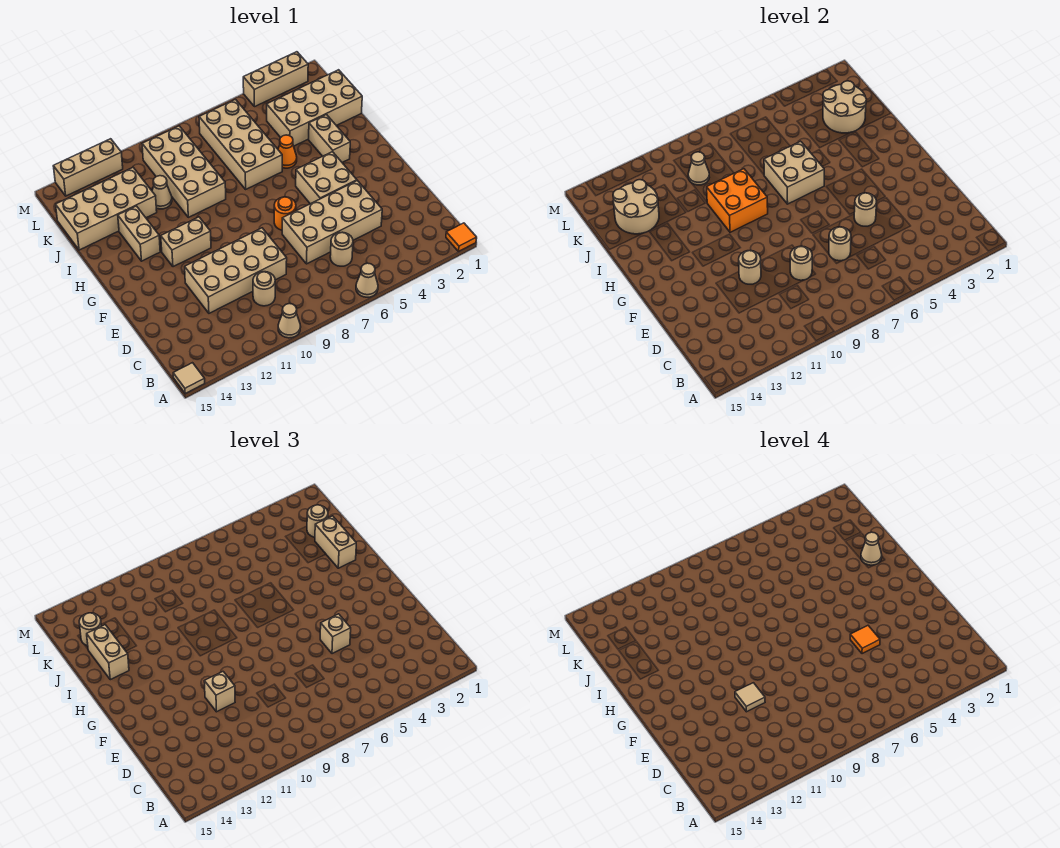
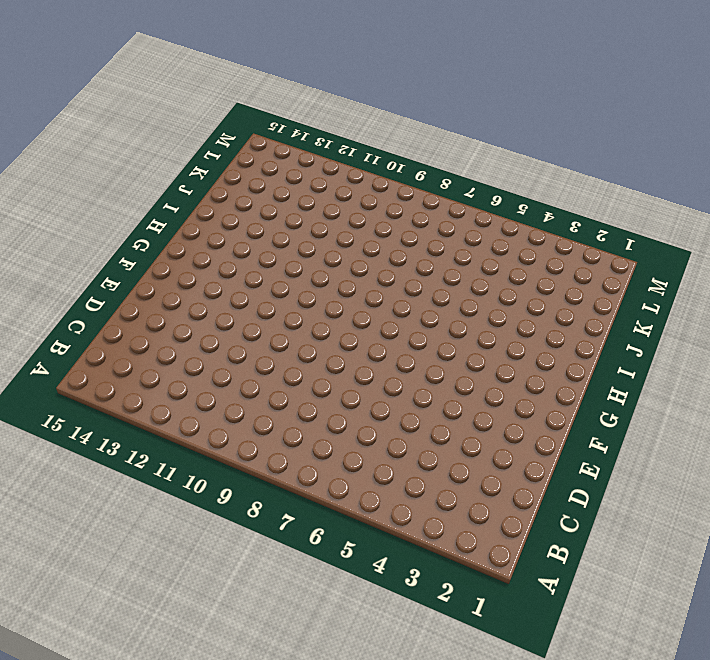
none -> orange tile A1 level 1
none -> tan cone A6 level 1
none -> tan cone A10 level 1
none -> tan tile A15 level 1

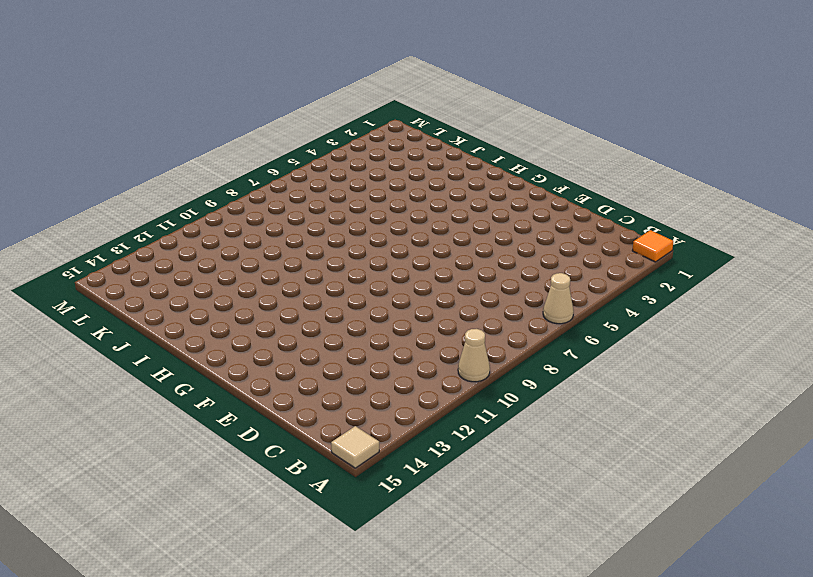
none -> tan round brick C6 level 1
none -> tan round brick C10 level 1
none -> tan brick D4:E7 level 1
none -> tan brick D9:E12 level 1

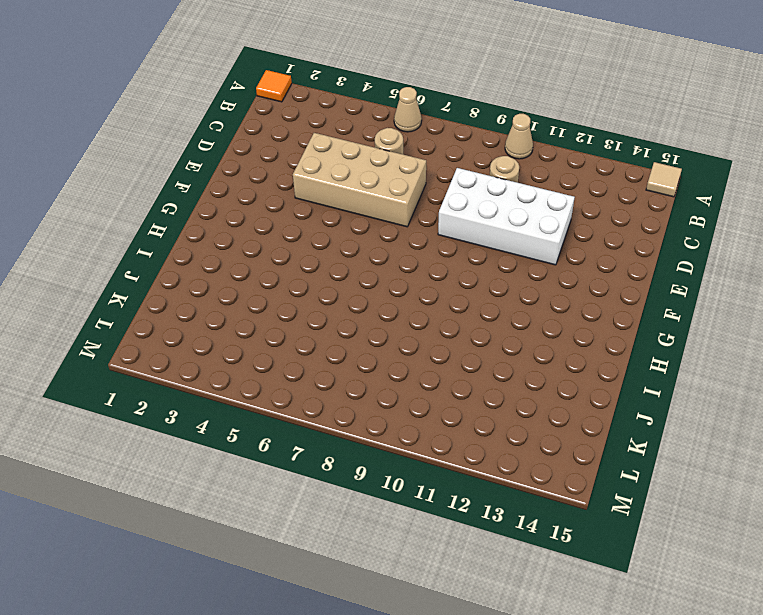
white brick D9:E12 level 1 -> tan brick D9:E12 level 1
none -> tan brick F4:G5 level 1
none -> orange round brick F7 level 1
none -> tan brick G11:G12 level 1
none -> tan brick H3:I3 level 1

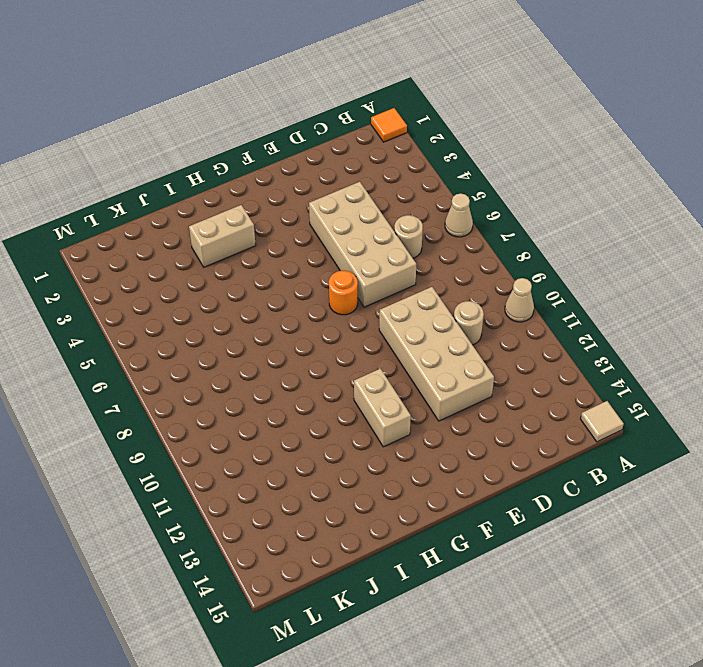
none -> tan brick F4:G5 level 1
none -> tan brick H13:I13 level 1
none -> orange cone I5 level 1
none -> tan brick I6:L7 level 1

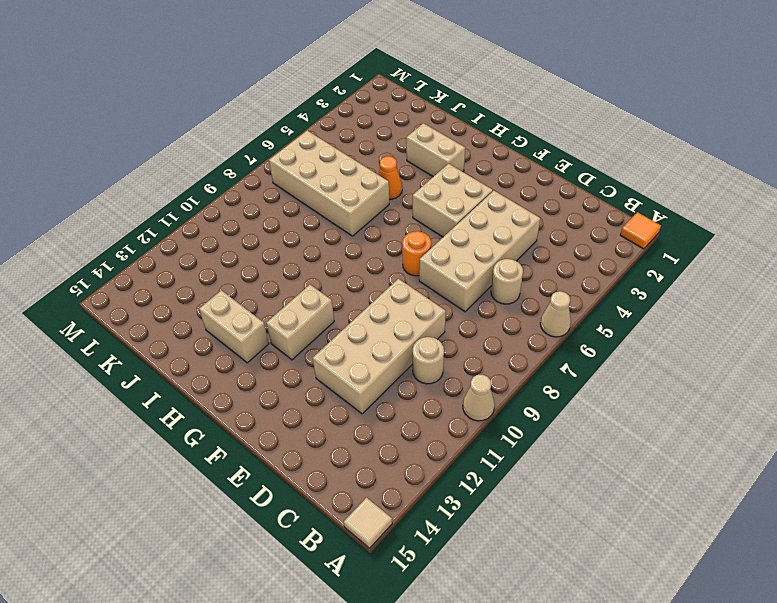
none -> tan brick I9:L10 level 1
none -> tan brick J1:K4 level 1
none -> tan cone J11 level 1
none -> tan brick J12:K15 level 1

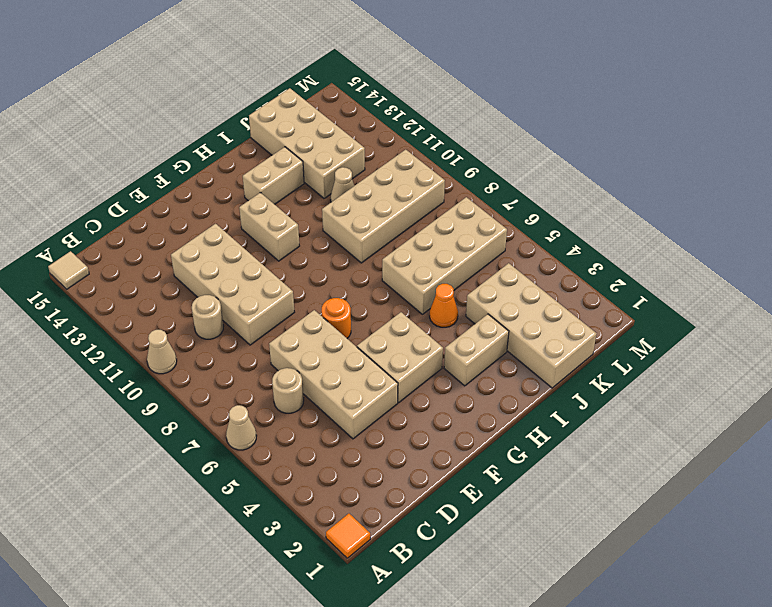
none -> tan brick M2:M4 level 1
none -> tan brick M12:M14 level 1
none -> tan round brick D7 level 2
none -> tan round brick D9 level 2

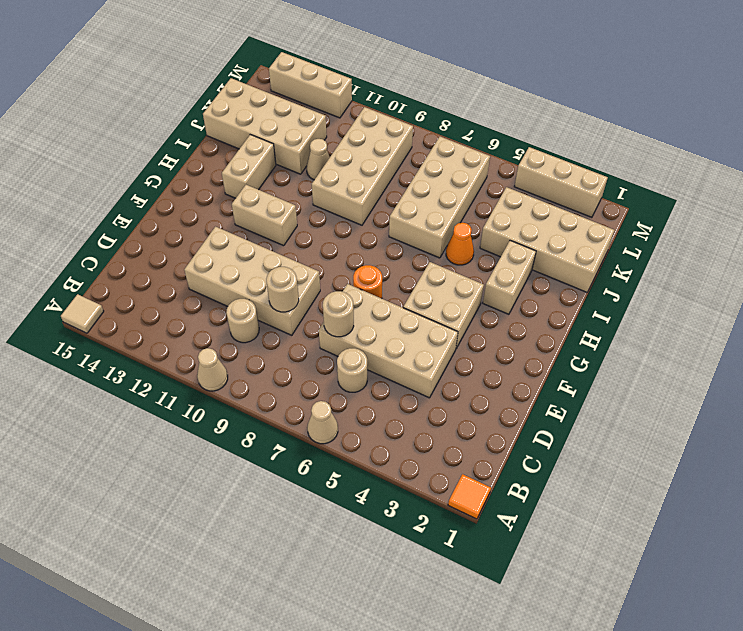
none -> tan round brick E5 level 2
none -> tan round brick E11 level 2
none -> tan brick H6:I7 level 2
none -> orange brick H9:I10 level 2

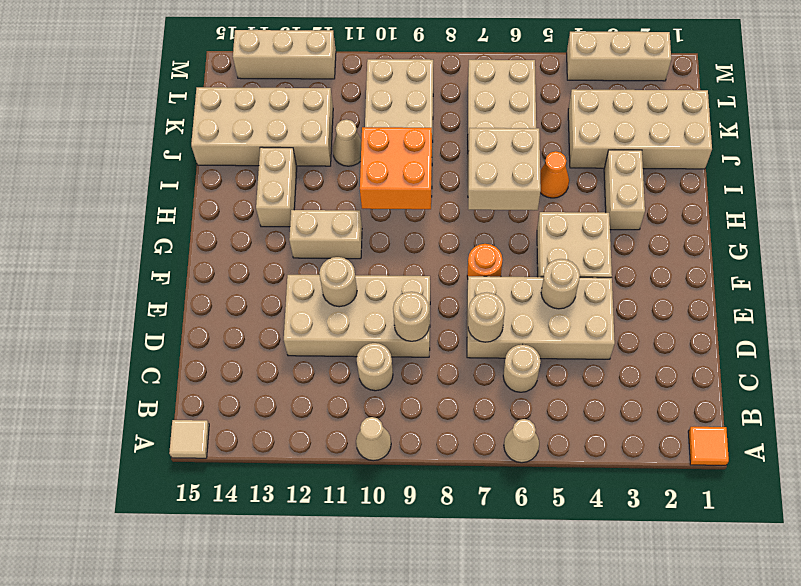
none -> tan round brick J2:K3 level 2
none -> tan round brick J13:K14 level 2
none -> tan cone K10 level 2
none -> tan brick E5 level 3

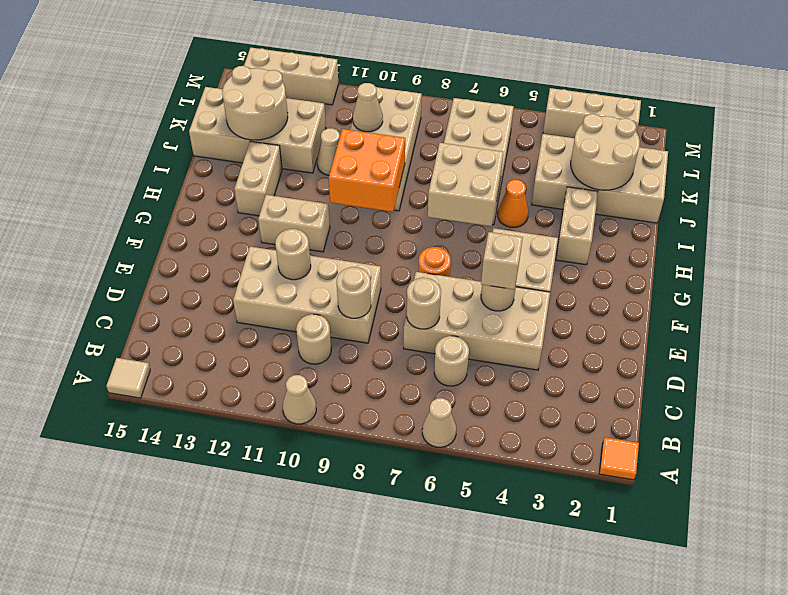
none -> tan brick E11 level 3
none -> tan brick I2:J2 level 3
none -> tan brick I14:J14 level 3
none -> tan round brick K2 level 3

